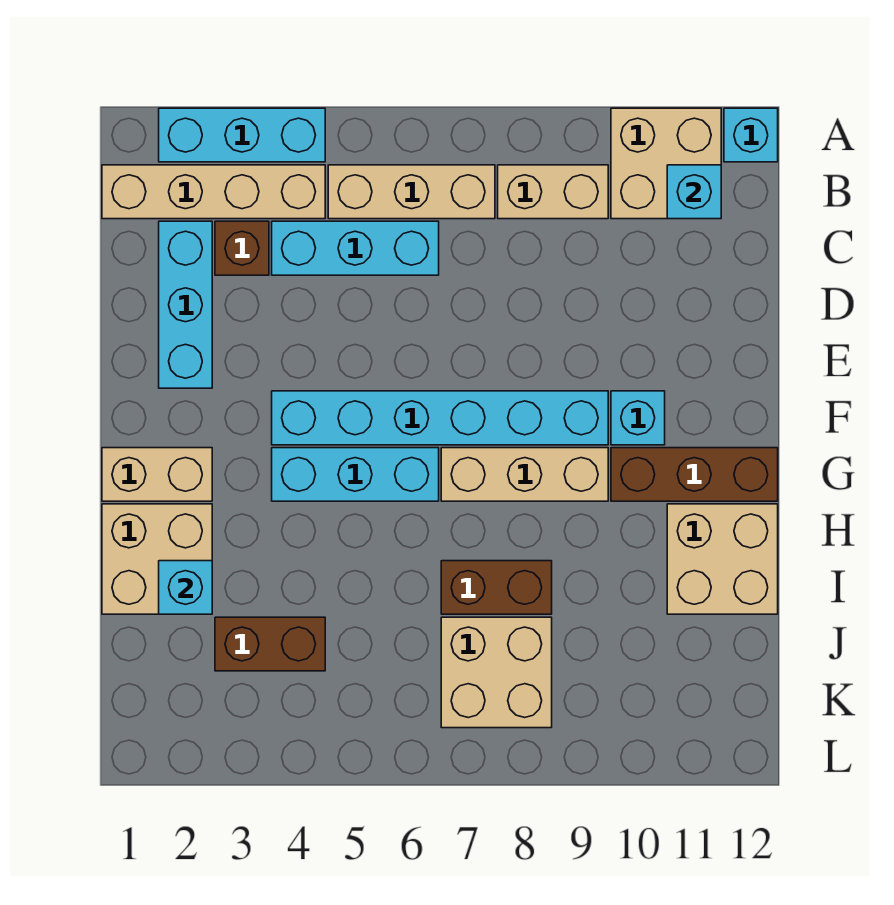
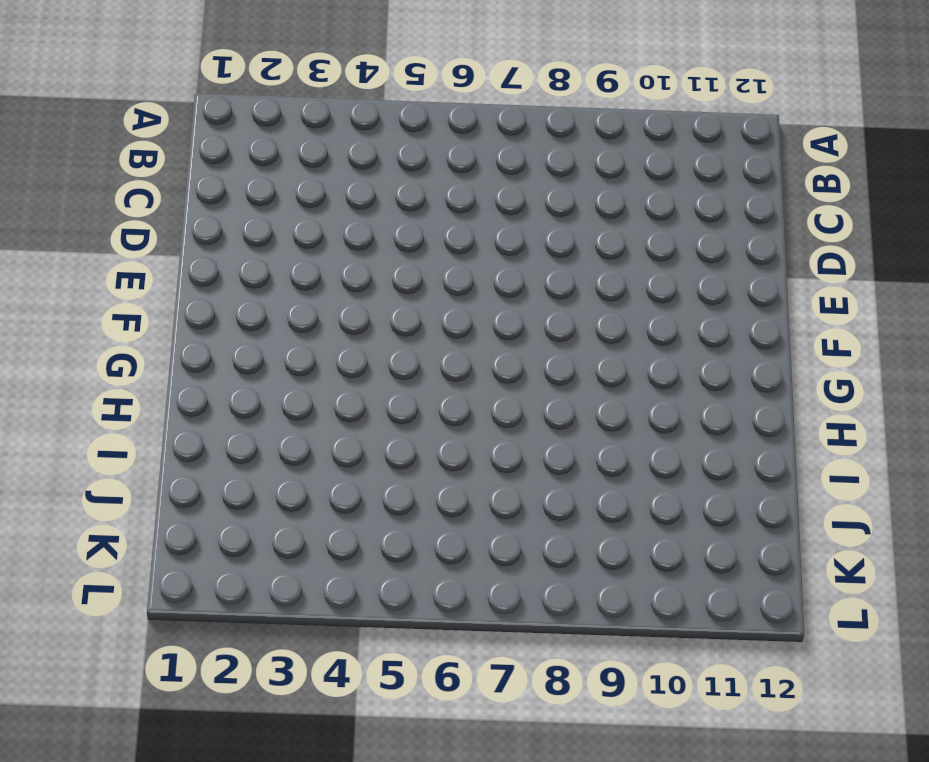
none -> cyan brick A2:A4 level 1
none -> tan brick A10:B11 level 1
none -> cyan brick A12 level 1

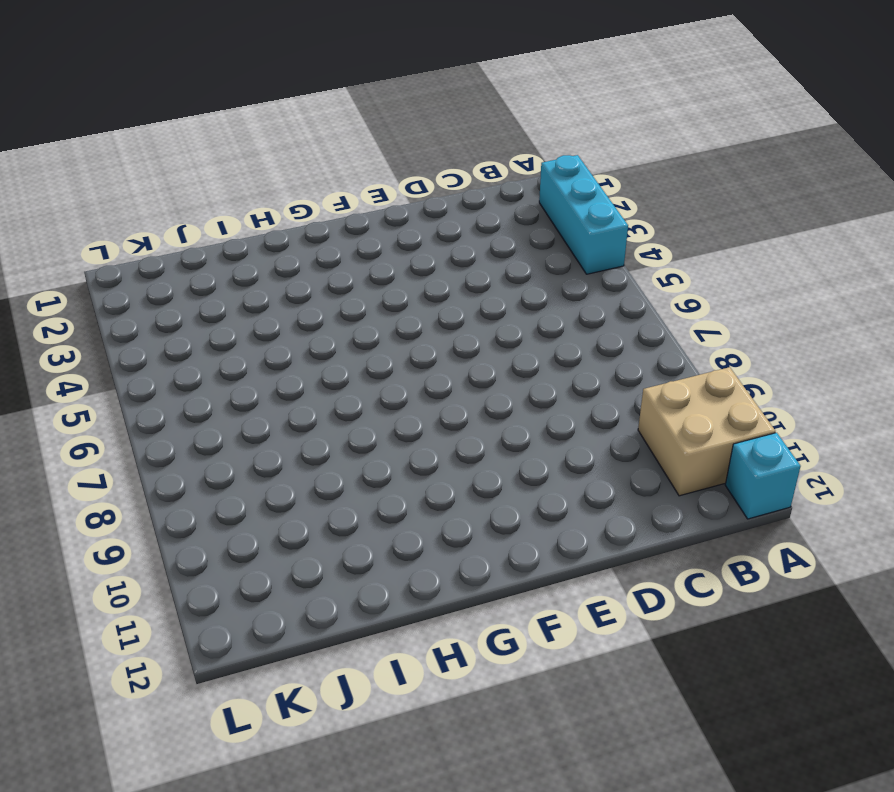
none -> tan brick B1:B4 level 1
none -> tan brick B5:B7 level 1
none -> tan brick B8:B9 level 1

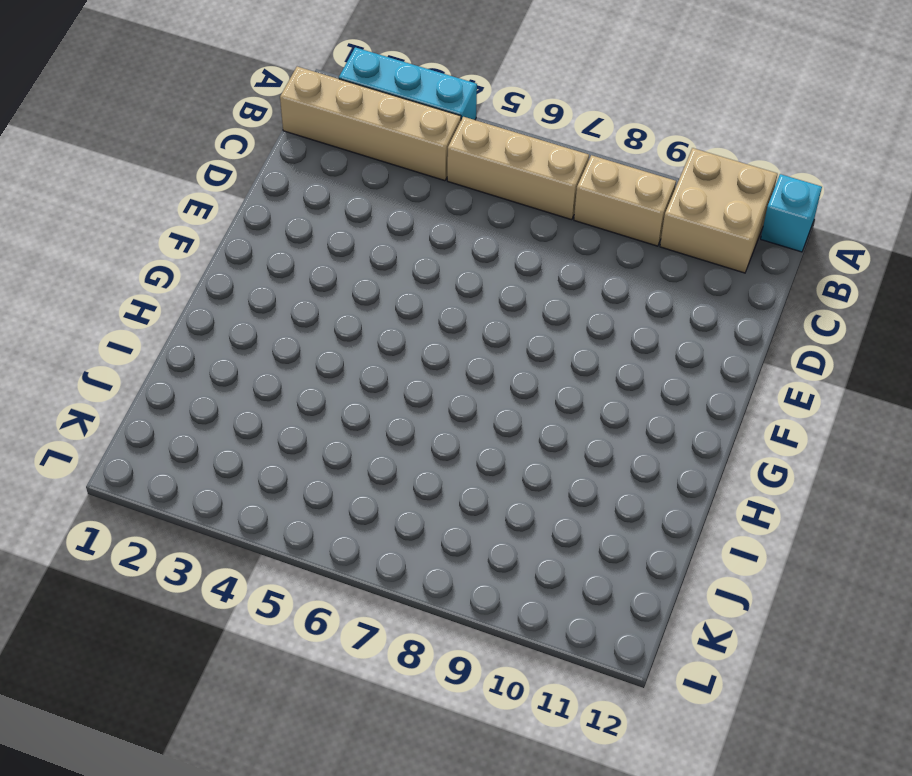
none -> cyan brick C2:E2 level 1
none -> brown brick C3 level 1
none -> cyan brick C4:C6 level 1

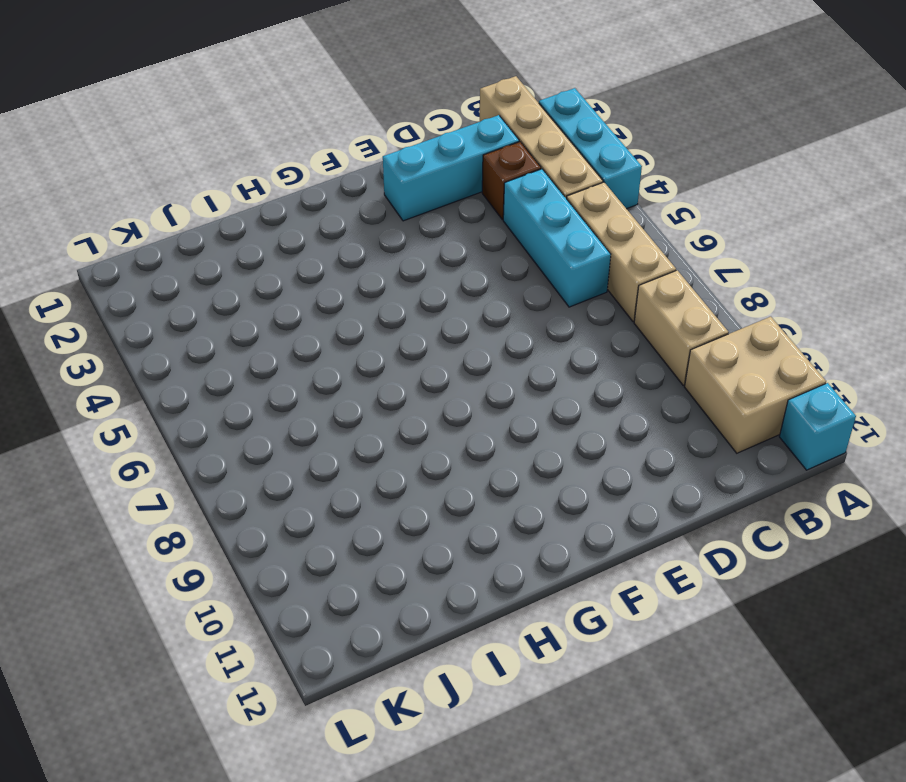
none -> cyan brick F4:F9 level 1
none -> cyan brick F10 level 1
none -> tan brick G1:G2 level 1

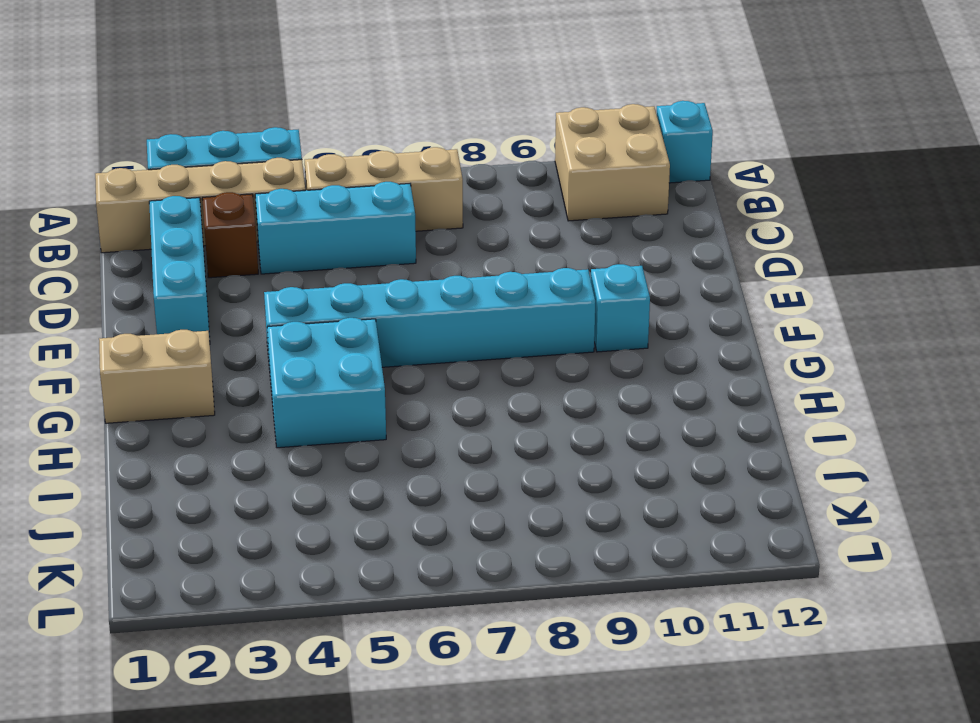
cyan brick G4:H5 level 1 -> cyan brick G4:G6 level 1
none -> tan brick B8:B9 level 1
none -> tan brick G7:G9 level 1
none -> brown brick G10:G12 level 1

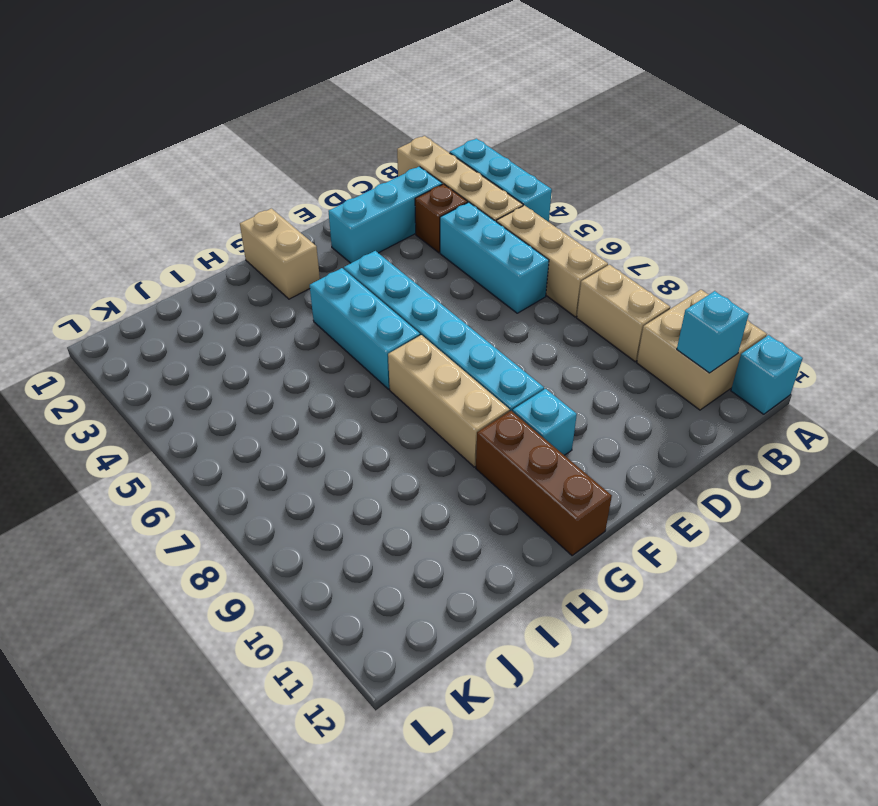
none -> tan brick H1:I2 level 1
none -> tan brick H11:I12 level 1
none -> brown brick I7:I8 level 1

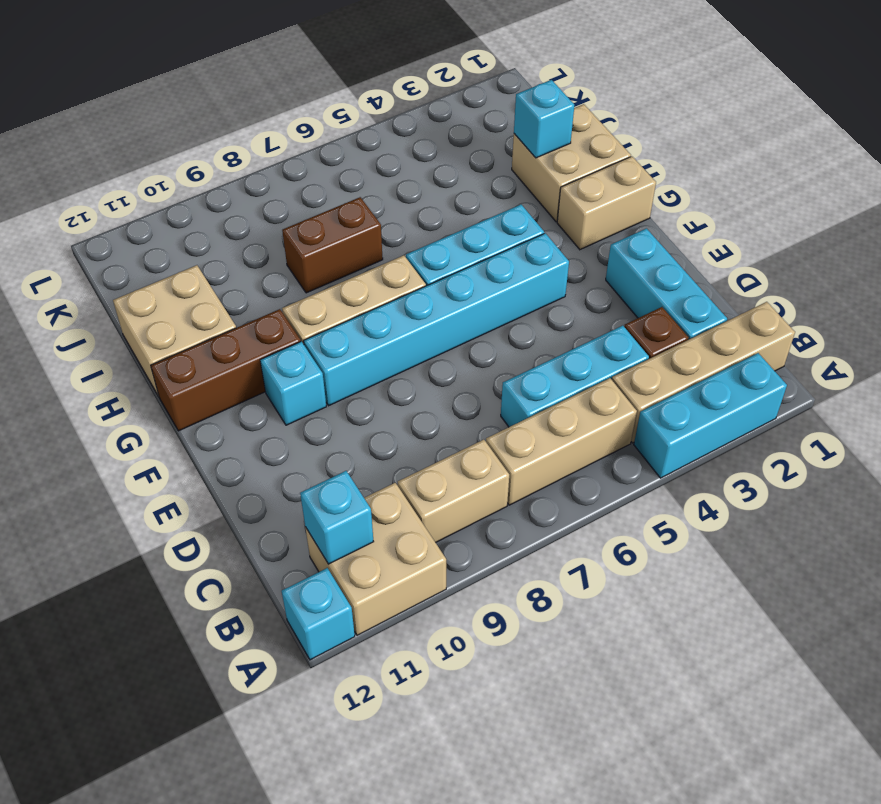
none -> brown brick J3:J4 level 1
none -> tan brick J7:K8 level 1

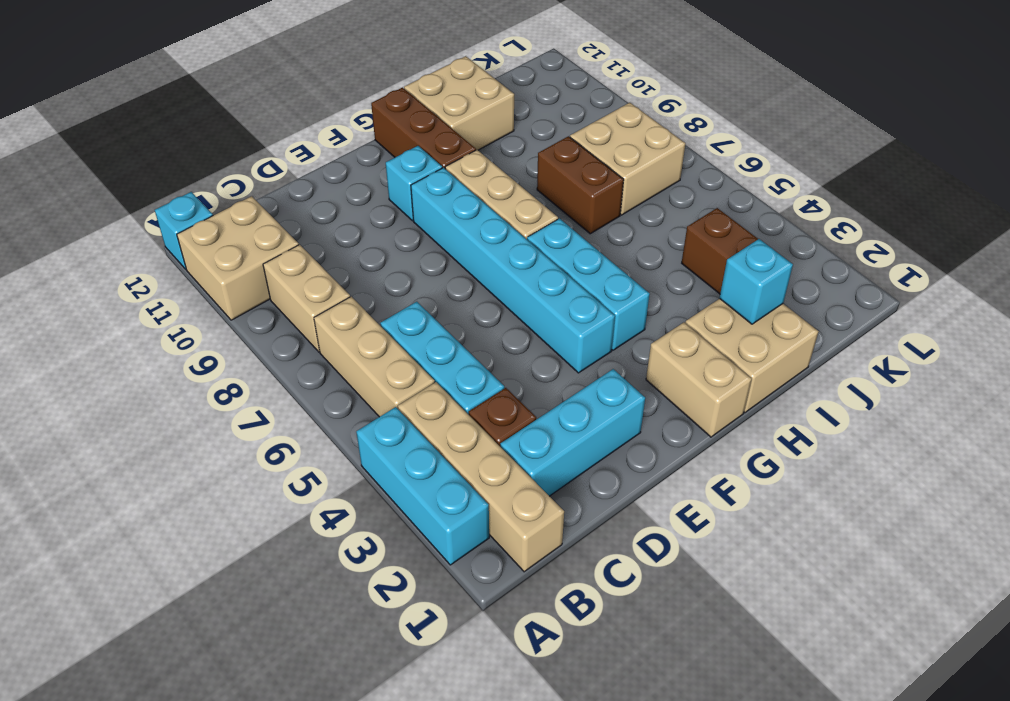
none -> cyan brick B11 level 2

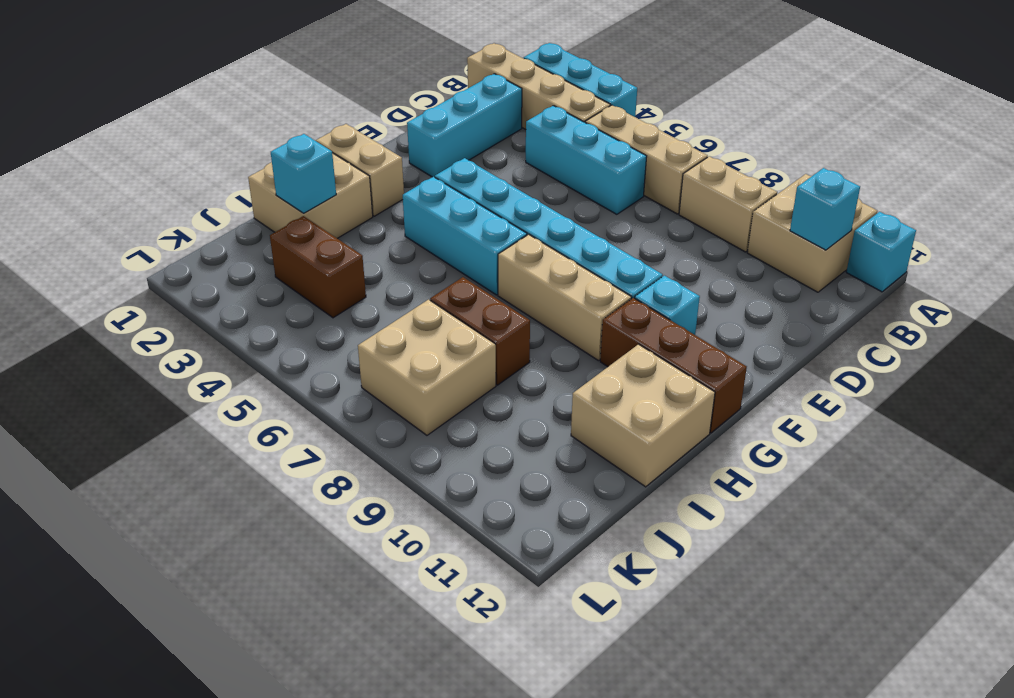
none -> brown brick C3 level 1

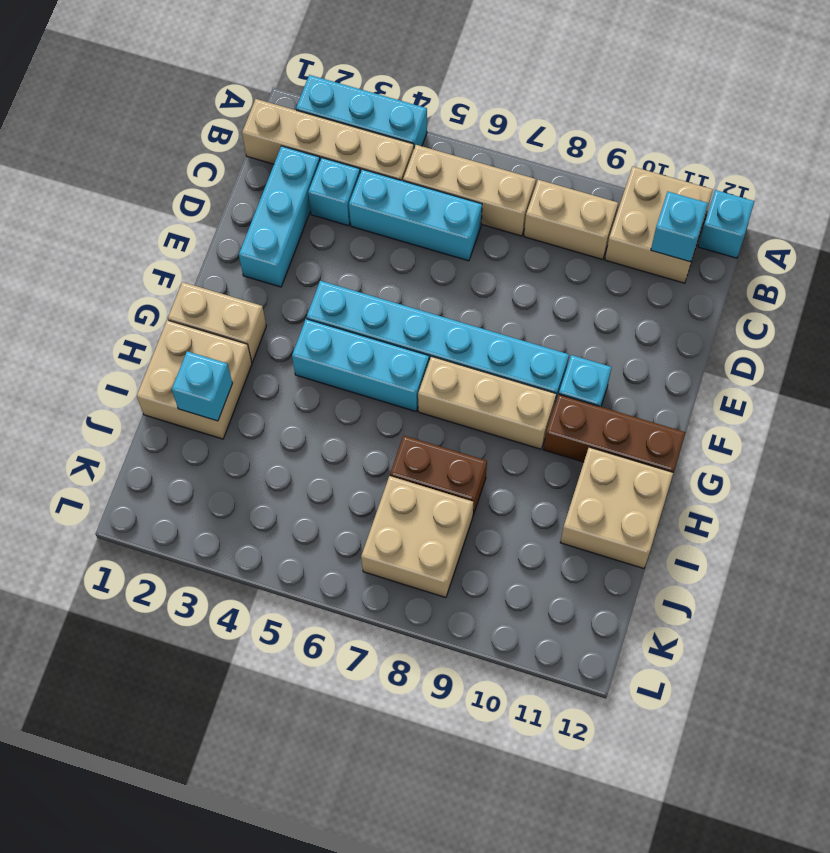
cyan brick C3 level 1 -> brown brick C3 level 1
none -> brown brick J3:J4 level 1

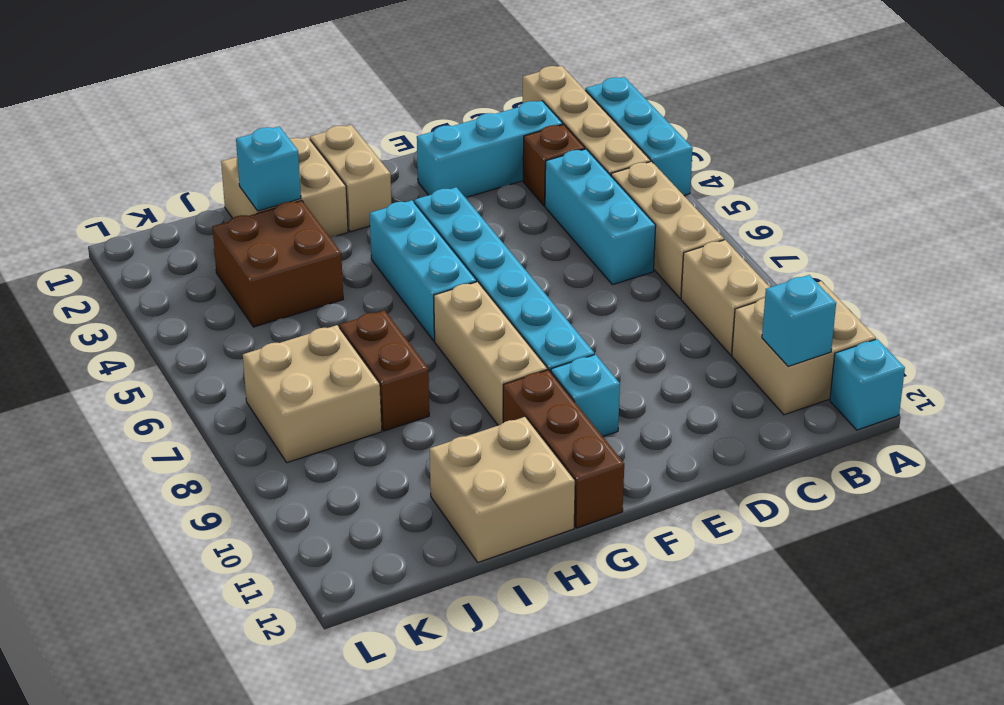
brown brick I3:J4 level 1 -> brown brick J3:J4 level 1

